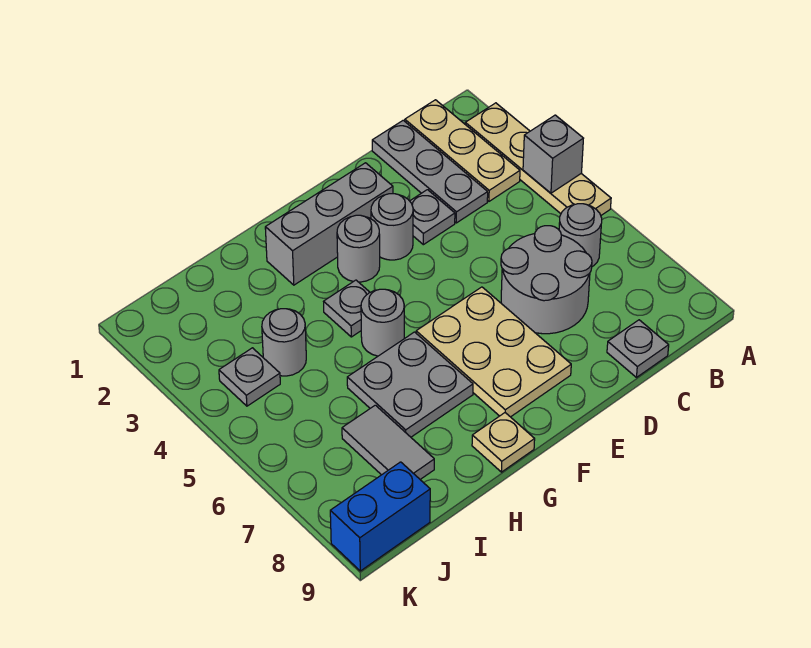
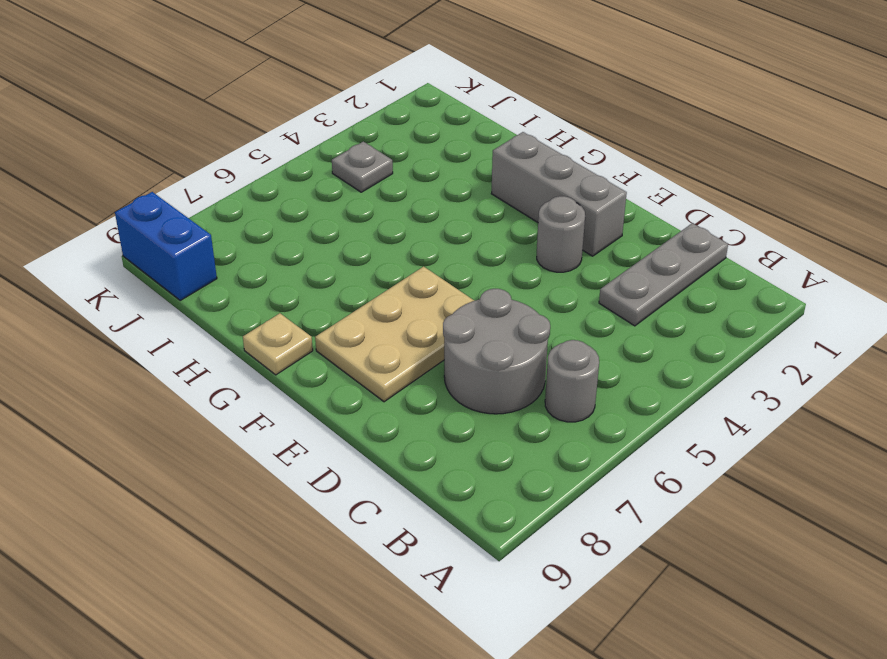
none -> tan plate A2:A5 level 1
none -> tan plate B1:B3 level 1
none -> grey plate C9 level 1

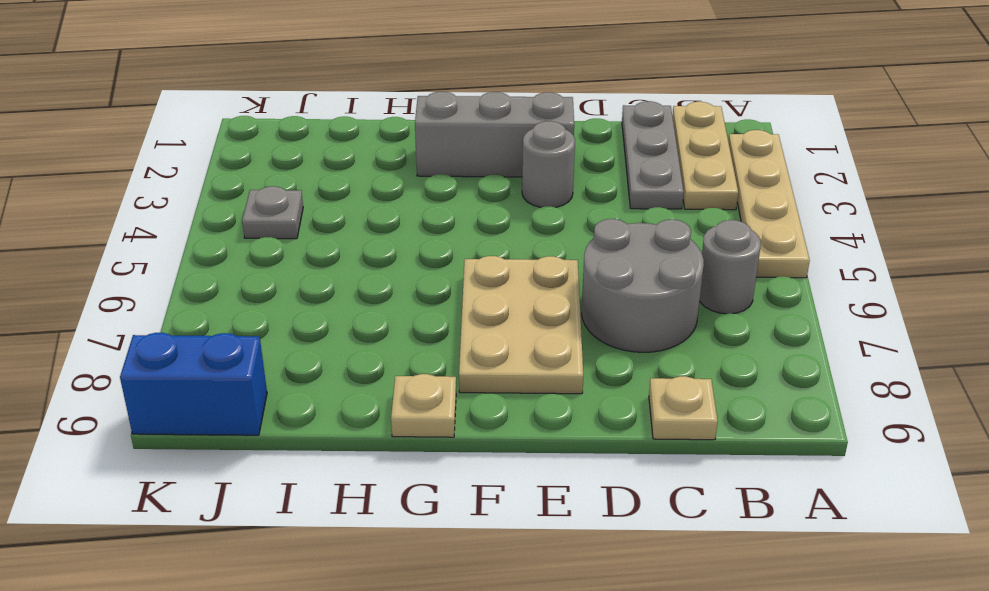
tan plate C9 level 1 -> grey plate C9 level 1
none -> grey plate D3 level 1
none -> grey round brick F3 level 1
none -> grey plate G4 level 1

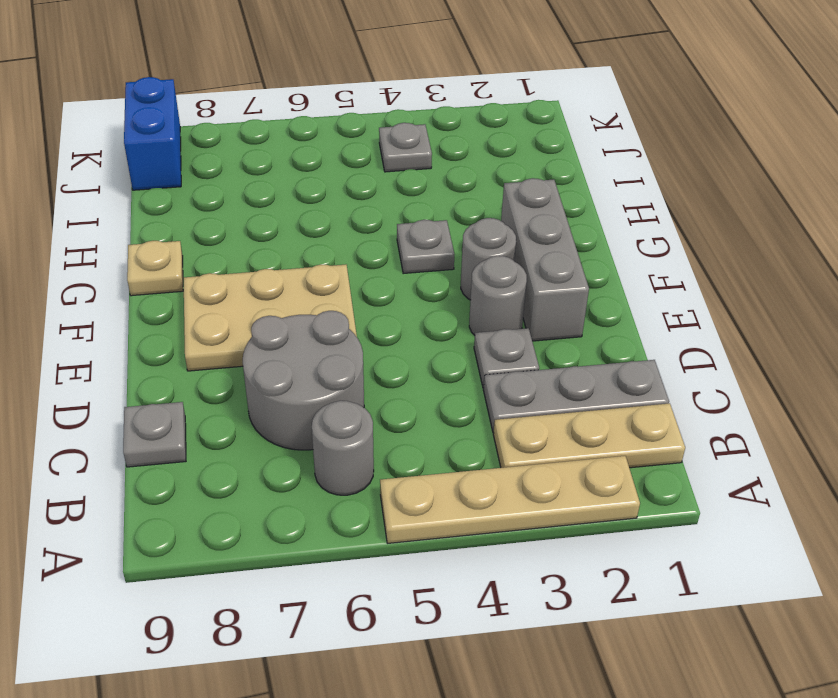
none -> grey round brick G5 level 1
none -> grey plate G6:H7 level 1
none -> grey round brick I4 level 1

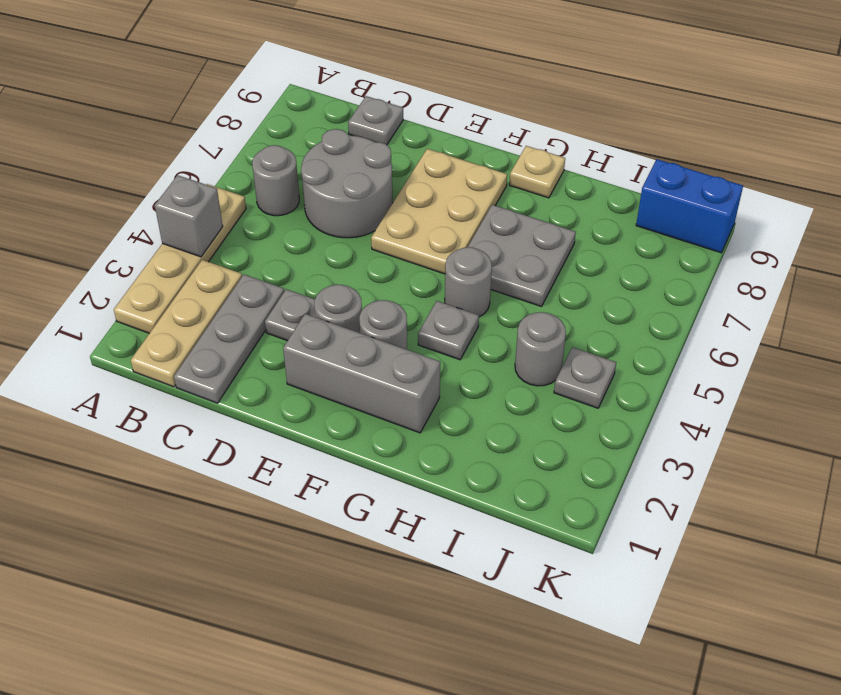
none -> grey tile I7:I8 level 1

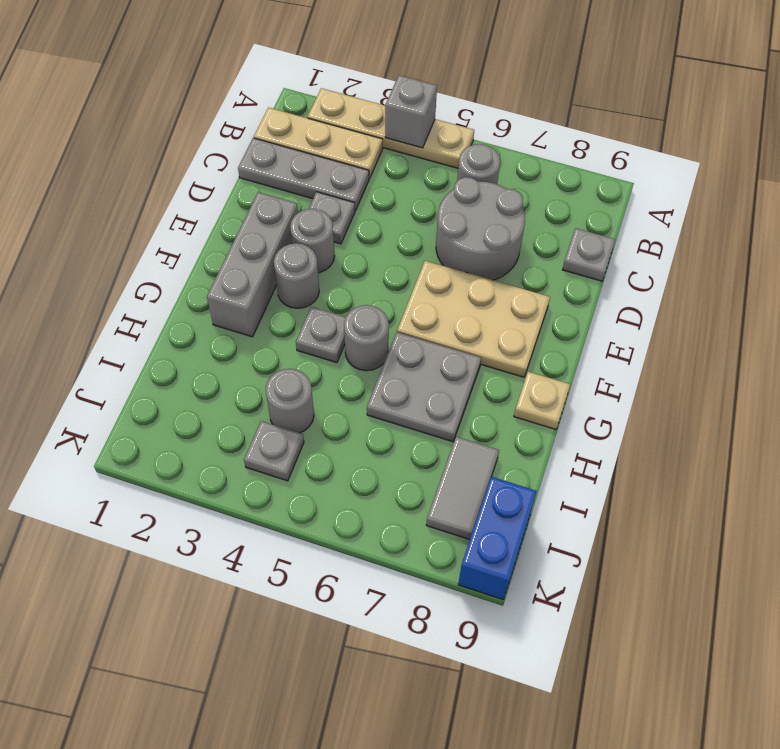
grey tile I8:J8 level 1 -> grey tile I7:I8 level 1

